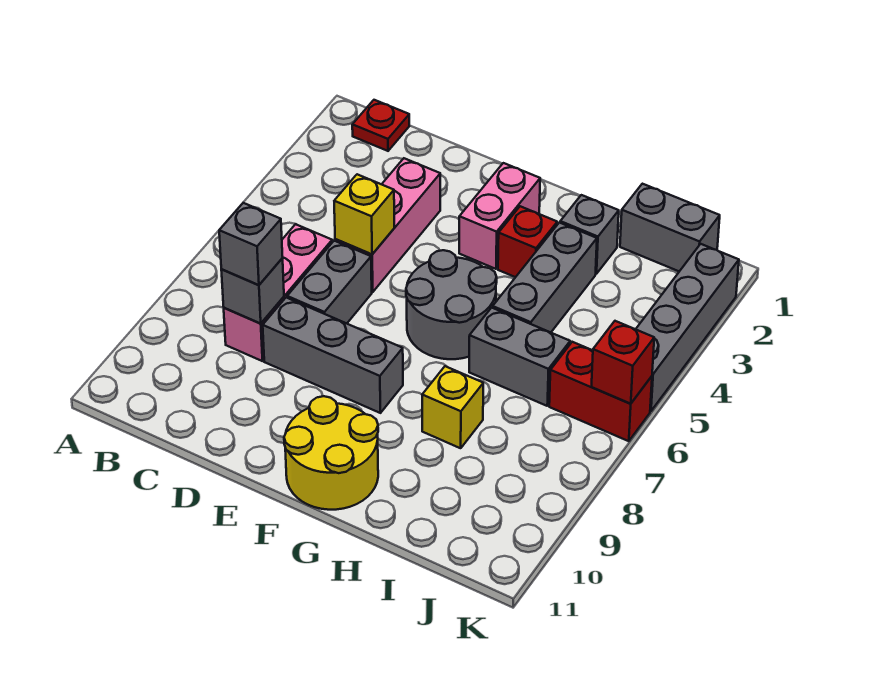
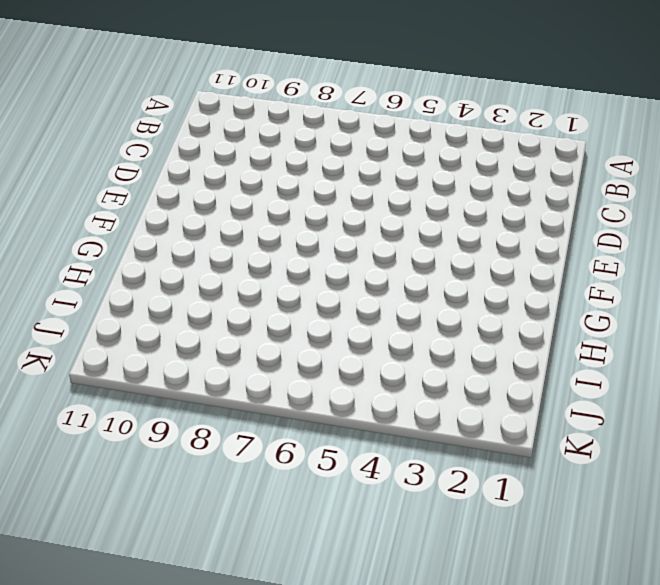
none -> red plate B1 level 1
none -> pink brick C6:C8 level 1
none -> pink brick D3:D5 level 1

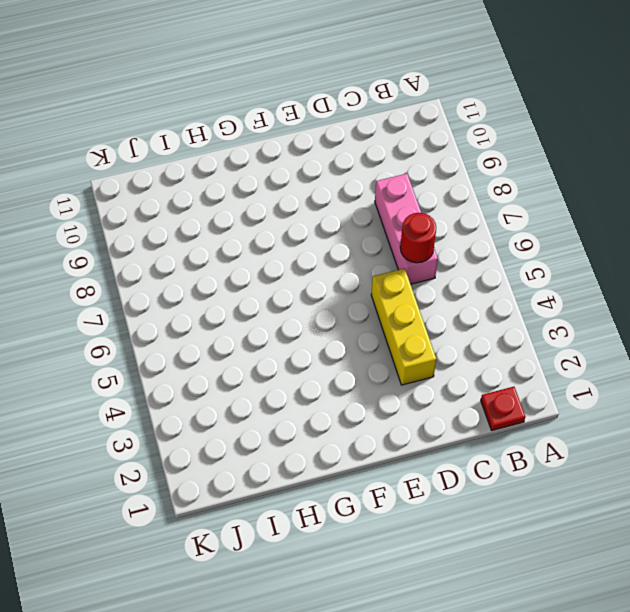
red round brick C6 level 2 -> none
yellow brick D3:D5 level 1 -> pink brick D3:D5 level 1
none -> grey brick D6:D7 level 1
none -> grey brick D8:F8 level 1
none -> pink brick F2:F3 level 1

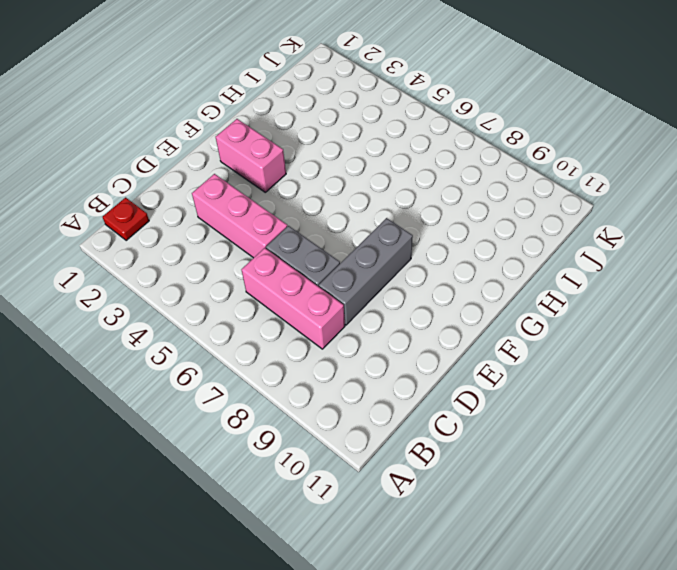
none -> grey round brick F5:G6 level 1
none -> yellow round brick F10:G11 level 1
none -> red brick G3 level 1

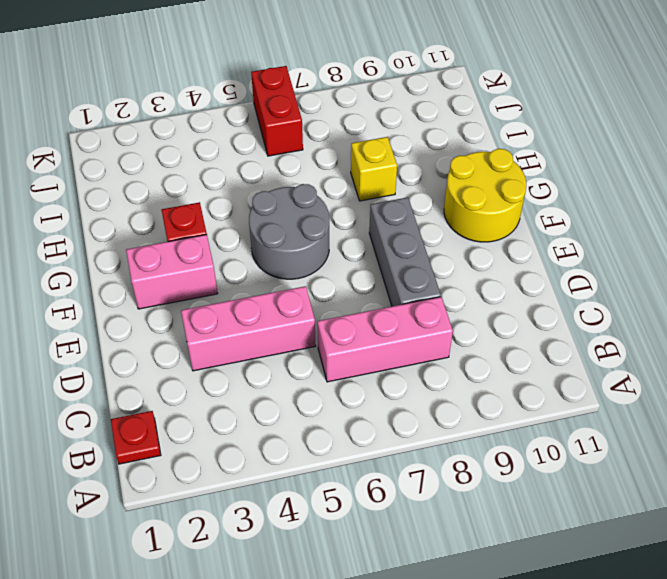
none -> grey brick D6:D7 level 1
none -> grey brick H2 level 1
none -> grey brick H3:H5 level 1

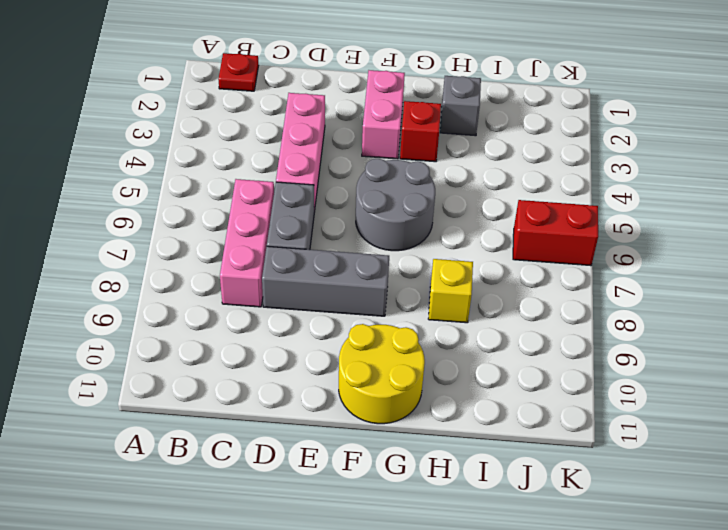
none -> grey brick H3:H5 level 1
none -> grey brick H6:I6 level 1
none -> grey brick I1:J1 level 1

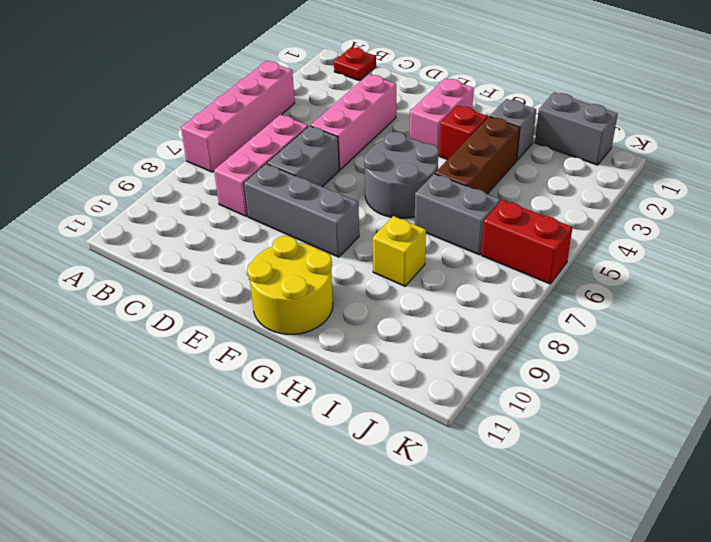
pink brick A4:A7 level 1 -> none
brown brick H3:H5 level 1 -> grey brick H3:H5 level 1
none -> grey brick K2:K5 level 1
none -> grey brick C8 level 2
none -> yellow brick D5 level 2

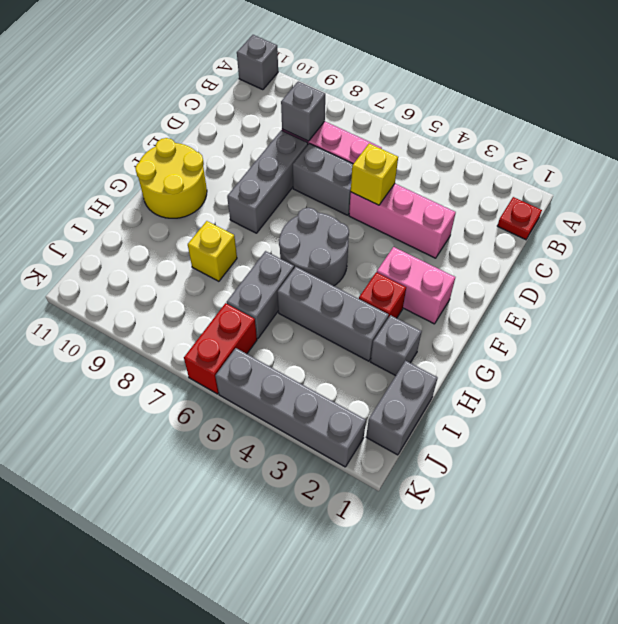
grey brick A11 level 1 -> grey brick C8 level 3
none -> red brick K6 level 2

